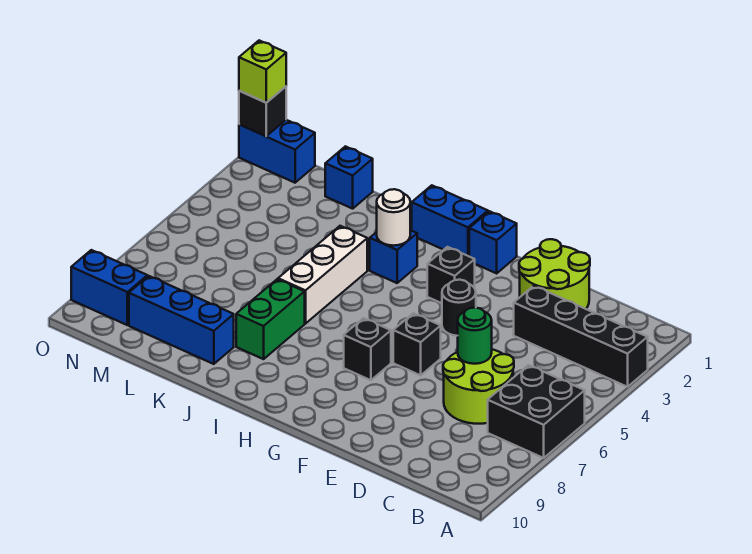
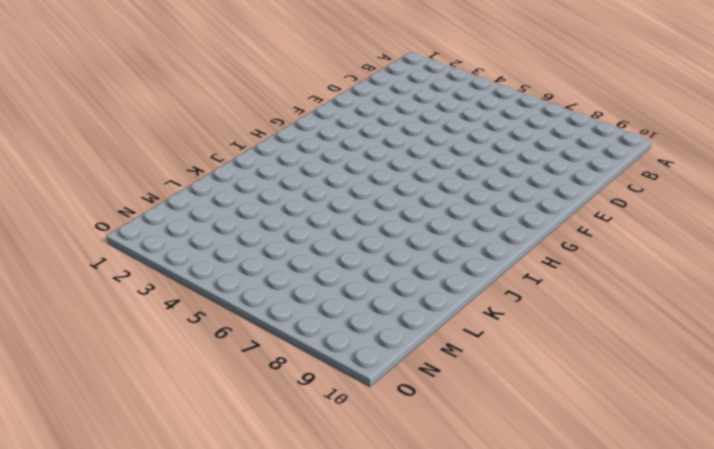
none -> black brick A3:D3 level 1
none -> black brick A6:B7 level 1
none -> lime round brick C6:D7 level 1

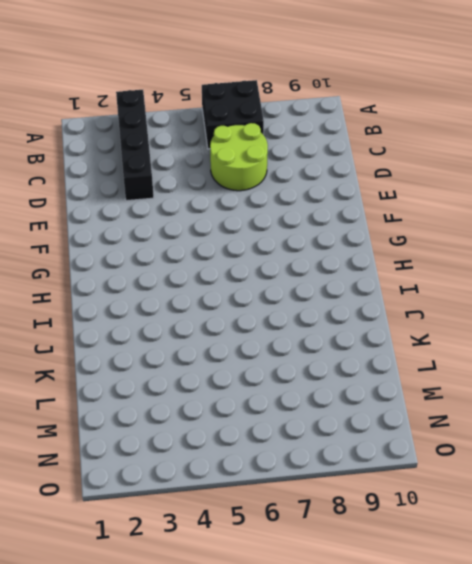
none -> lime round brick D1:E2 level 1
none -> black round brick F4 level 1
none -> black brick F6 level 1

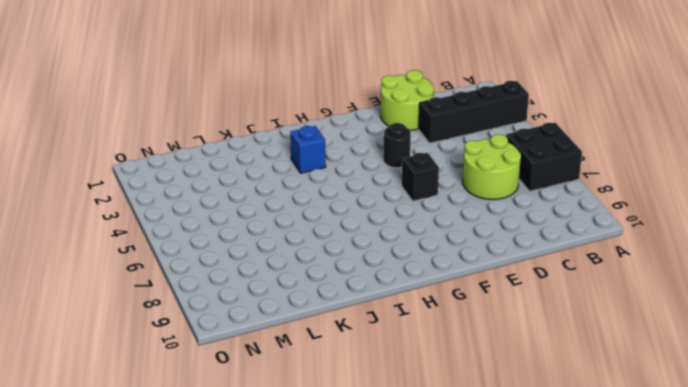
none -> blue brick G1 level 1
none -> black brick G3 level 1
none -> black brick G7 level 1

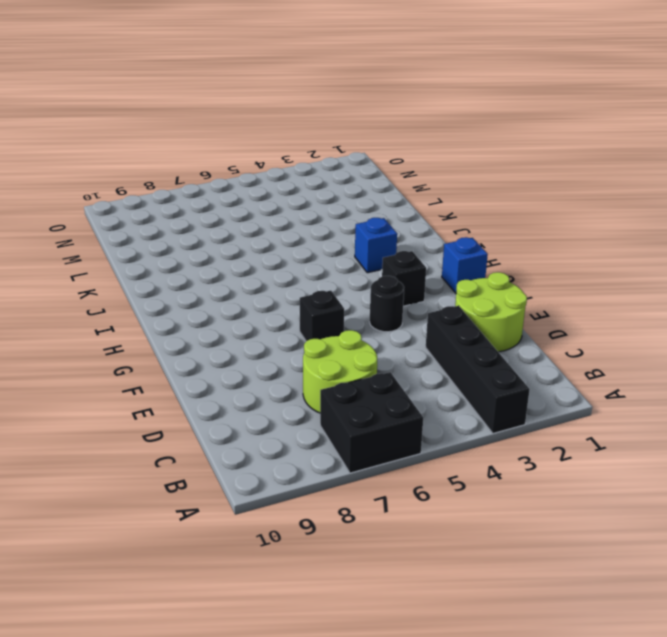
none -> black brick G7 level 1
none -> blue brick H1:I1 level 1
none -> white brick J4:J6 level 1

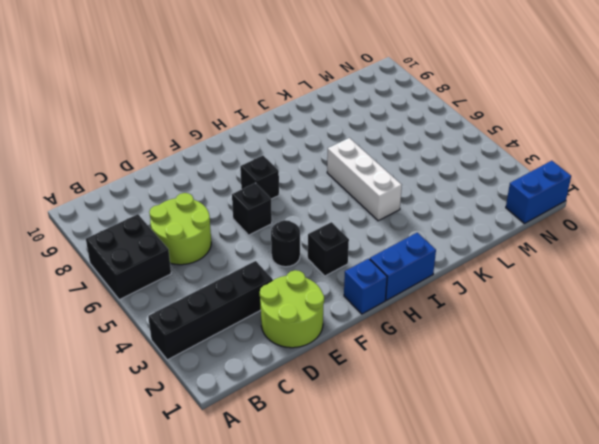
none -> blue brick I3 level 1
none -> green brick J7:J8 level 1
none -> blue brick K9:M9 level 1

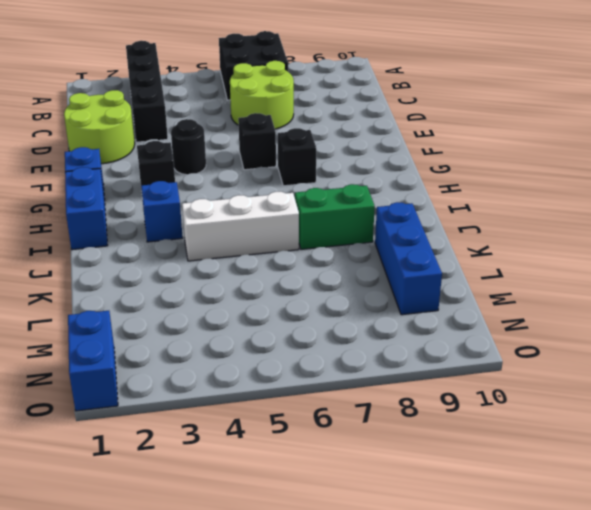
none -> blue brick L1 level 1
none -> blue brick N9:O9 level 1
none -> green round brick D6 level 2

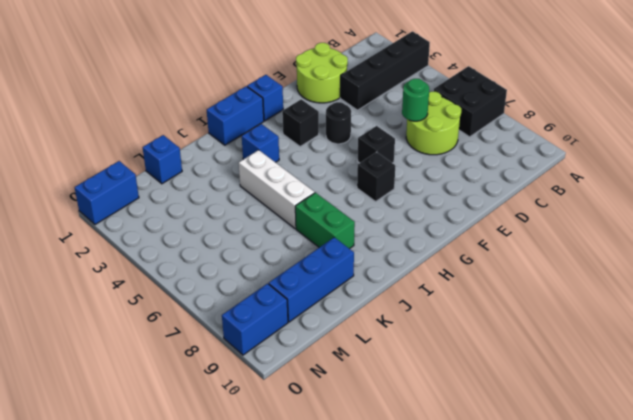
none -> white round brick I3 level 2
none -> black brick O1 level 2
none -> lime brick O1 level 3

